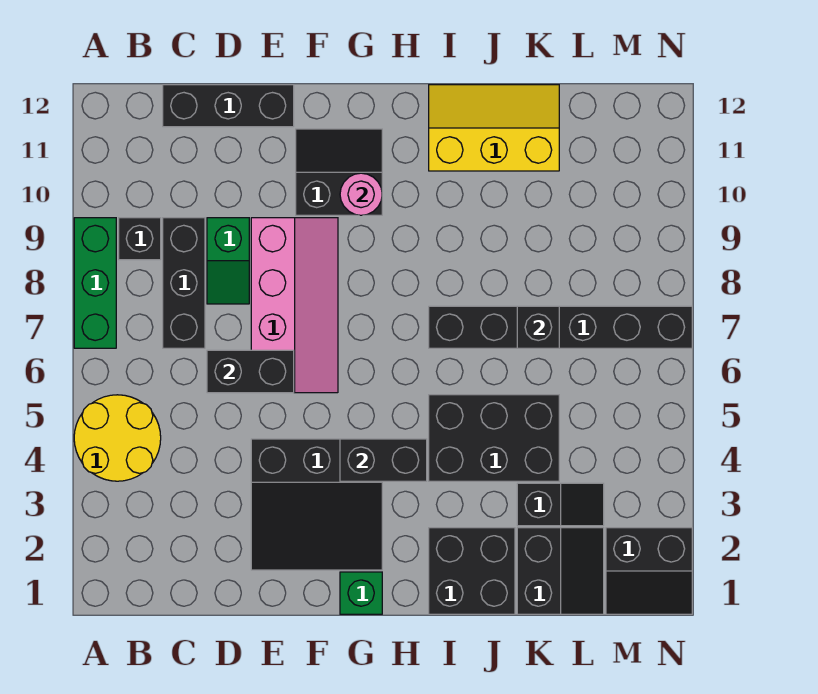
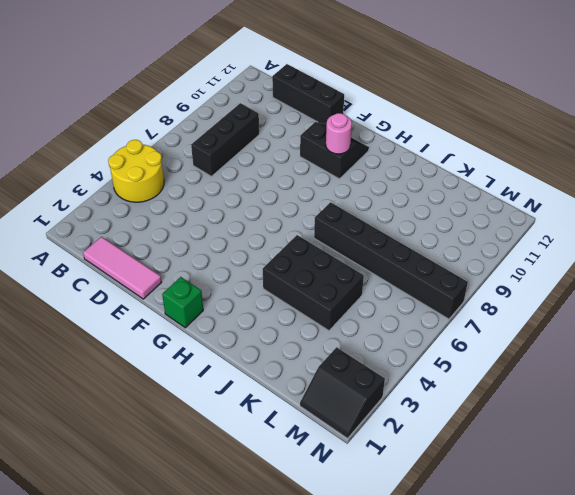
pink tile C1:E1 level 1 -> none
none -> green brick A7:A9 level 1
none -> black brick B9 level 1
none -> green slope D8:D9 level 1 top 9

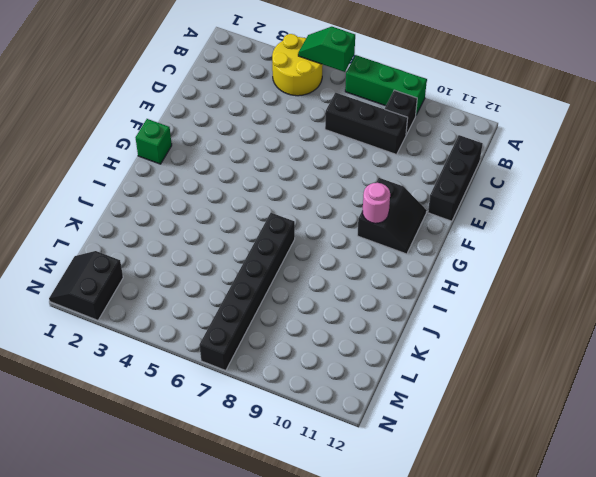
green slope A5:A6 level 2 top 6 -> green slope D8:D9 level 1 top 9
none -> black slope E2:G4 level 1 top 4
none -> pink slope E6:F9 level 1 top E
none -> black brick I1:J2 level 1

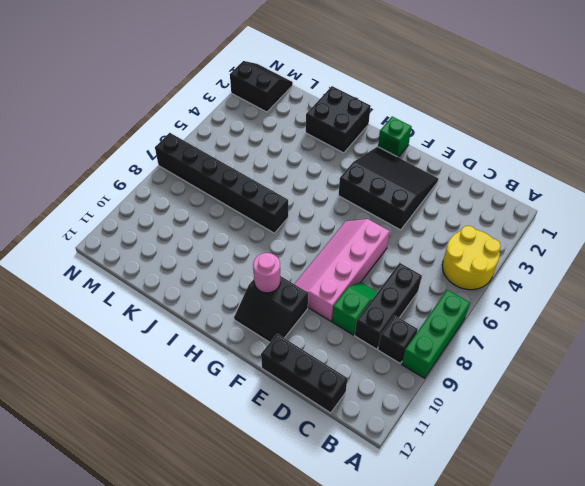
none -> black brick I4:K5 level 1
none -> yellow slope I11:K12 level 1 top 11
none -> black slope K1:L2 level 1 top K

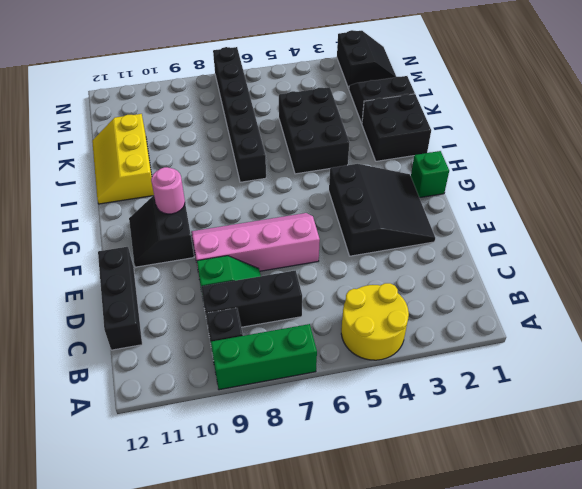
none -> black slope K3:L3 level 1 top K
none -> black brick D6:E6 level 2
none -> black brick G4:H4 level 2

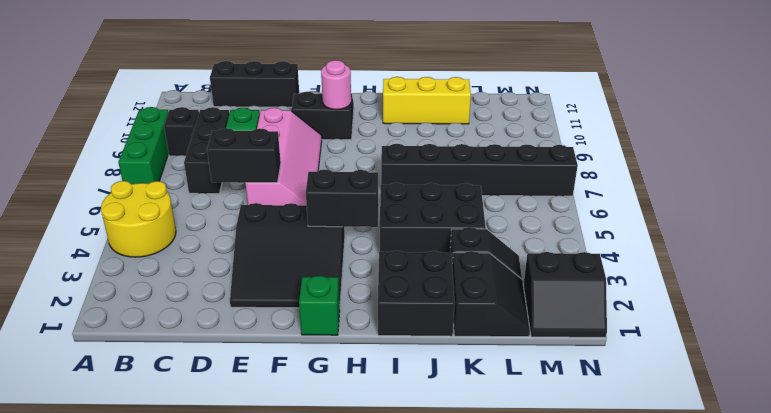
none -> black brick K7 level 2

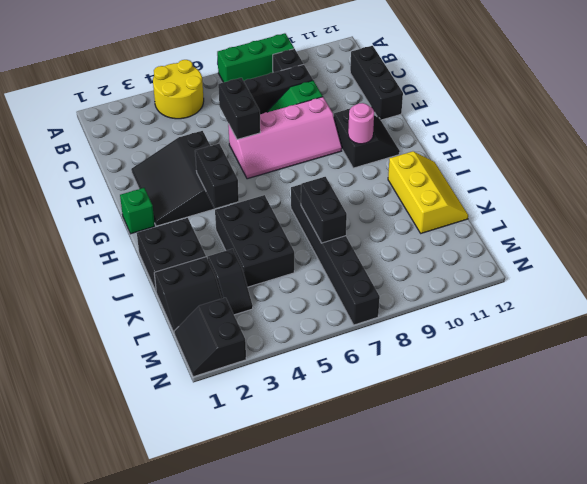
black brick J7:K7 level 2 -> black brick K7 level 2

